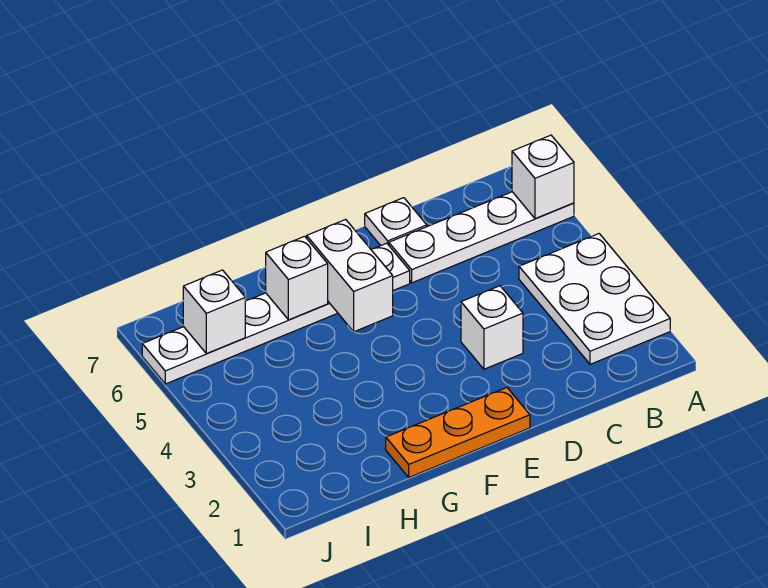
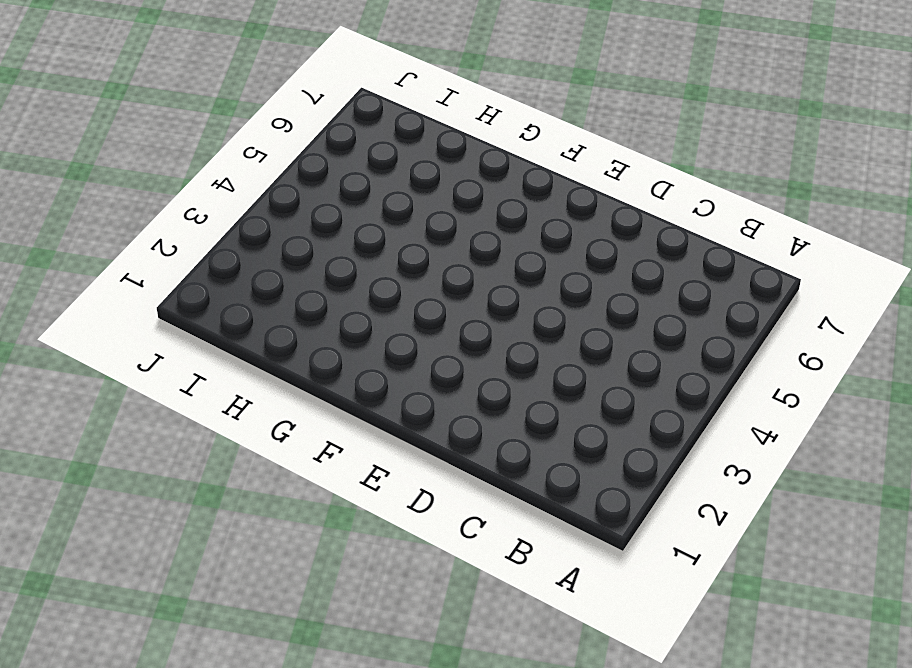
none -> white plate A2:B4 level 1
none -> white plate A6:D6 level 1

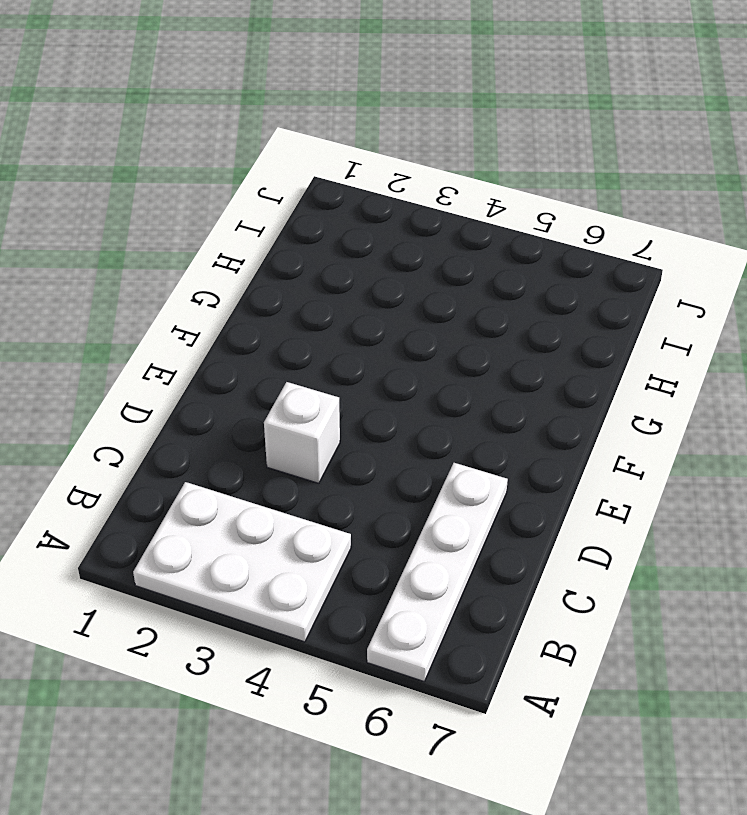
none -> white plate D7 level 1
none -> orange plate E1:G1 level 1

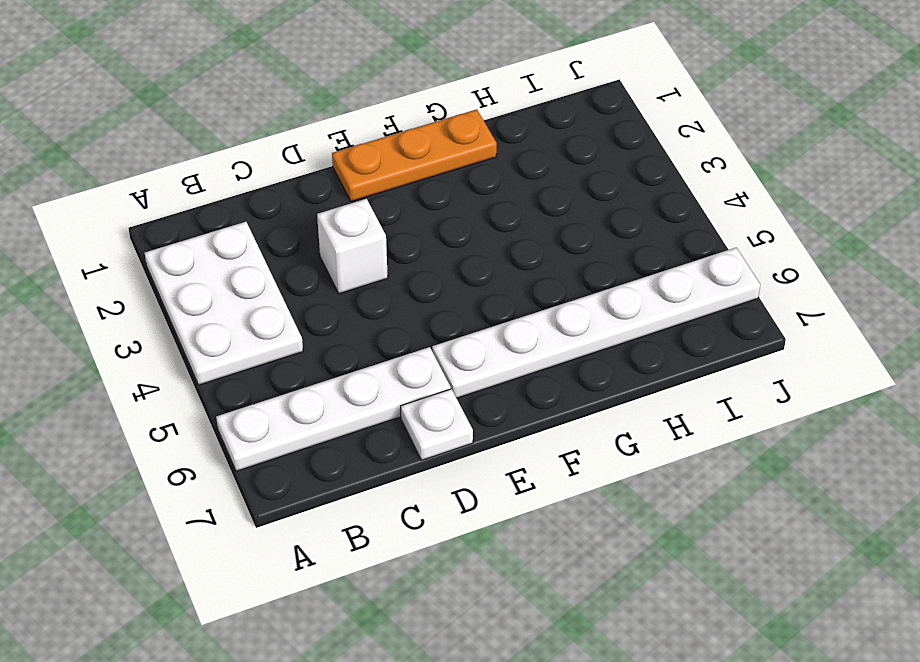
none -> white brick A6 level 2
none -> white brick F5:F6 level 2

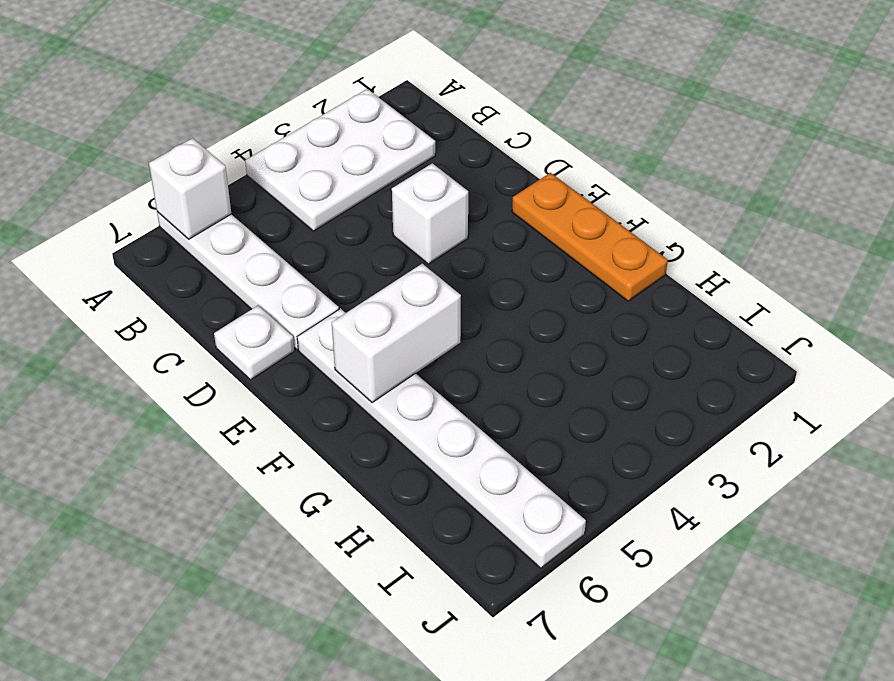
none -> white brick G6 level 2
none -> white brick I6 level 2

